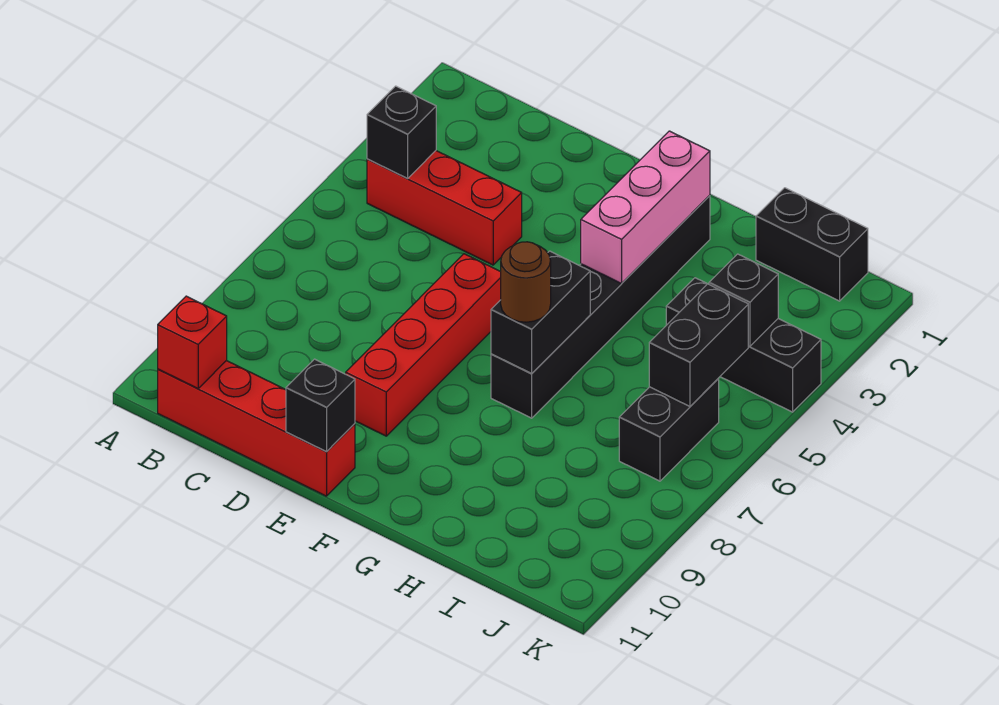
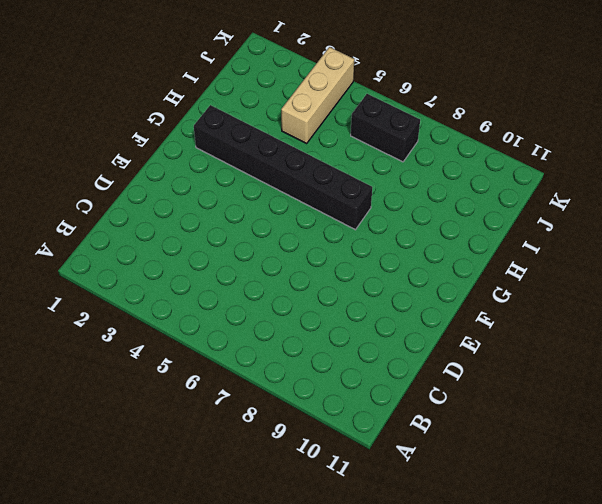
tan brick I4:K4 level 1 -> black brick I4:K4 level 1
none -> red brick B4:D4 level 1
none -> red brick B11:E11 level 1
none -> red brick E6:E9 level 1

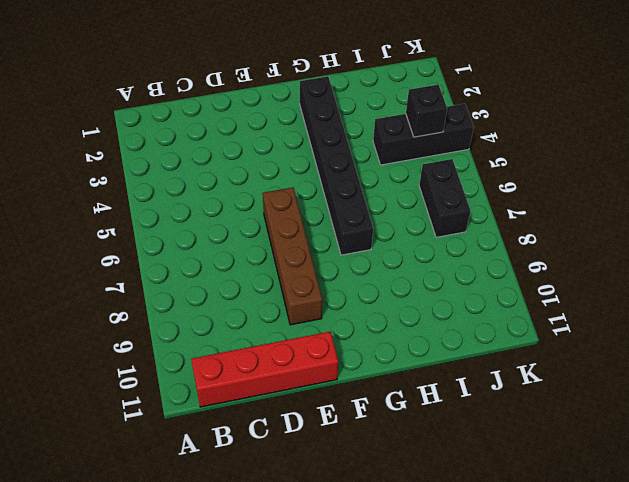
brown brick E6:E9 level 1 -> red brick E6:E9 level 1
none -> red brick B4:D4 level 1
none -> black brick I1:J1 level 1
none -> black brick B4 level 2

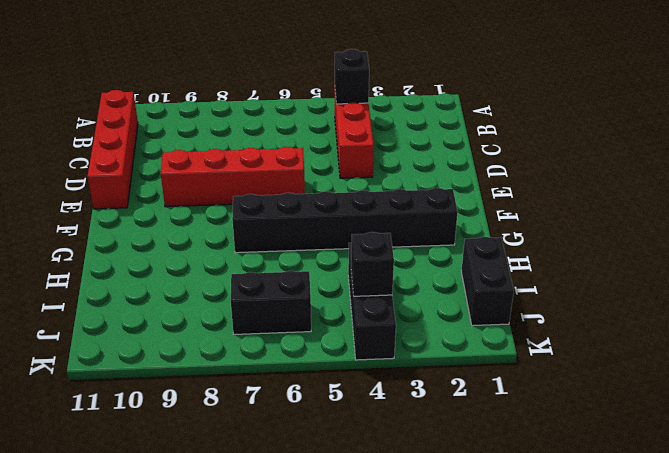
none -> red brick B11 level 2
none -> black brick E11 level 2
none -> pink brick G2:G4 level 2

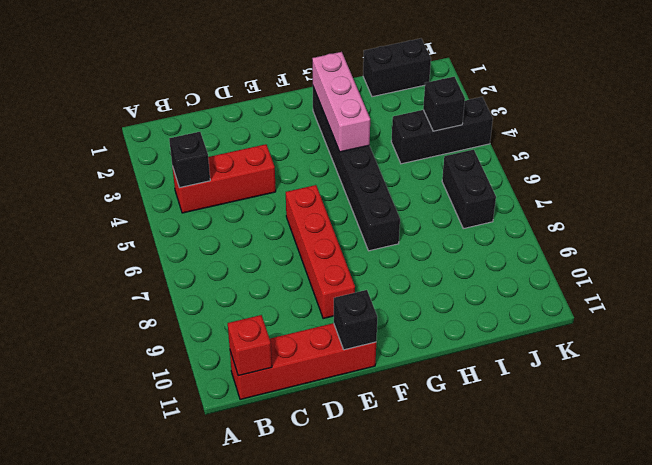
none -> black brick G6:G7 level 2
none -> black brick J5:J6 level 2
none -> brown round brick G7 level 3

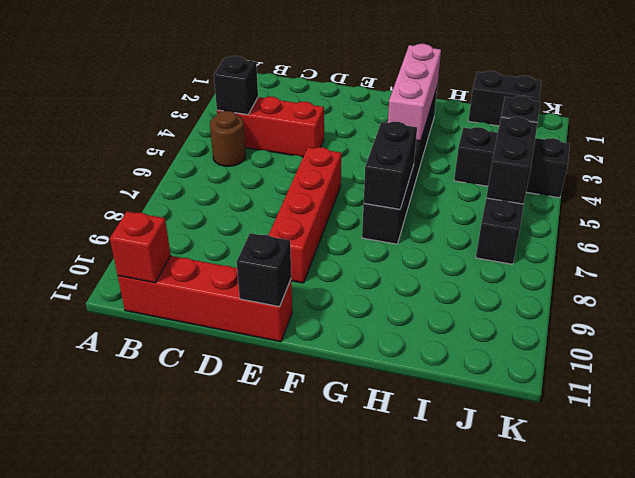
brown round brick B5 level 1 -> brown round brick G7 level 3

